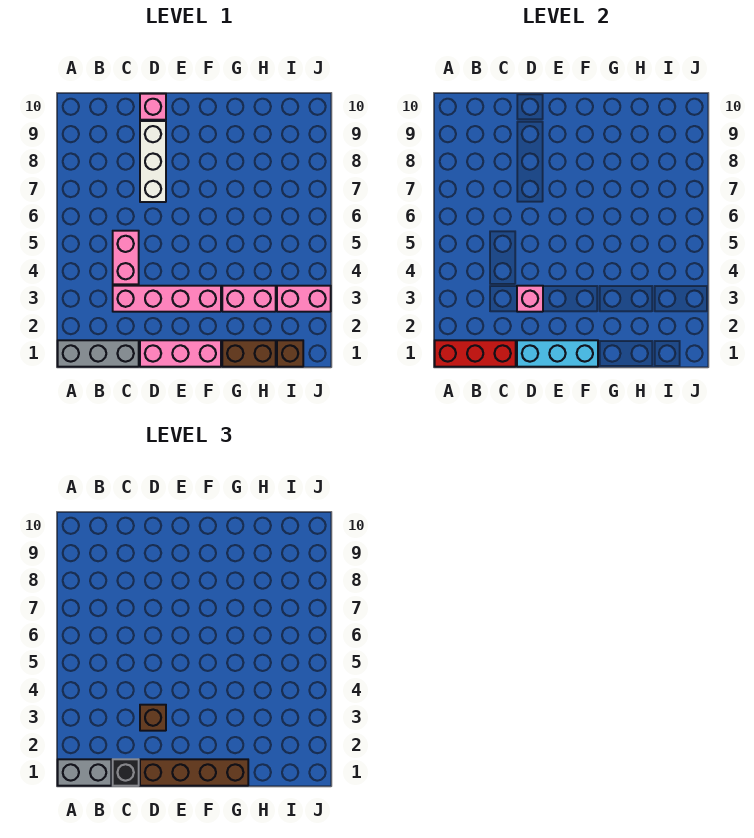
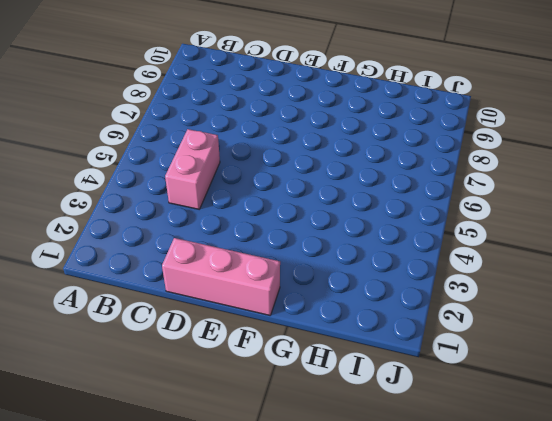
none -> grey brick A1:C1 level 1
none -> pink brick C3:F3 level 1
none -> white brick D7:D9 level 1

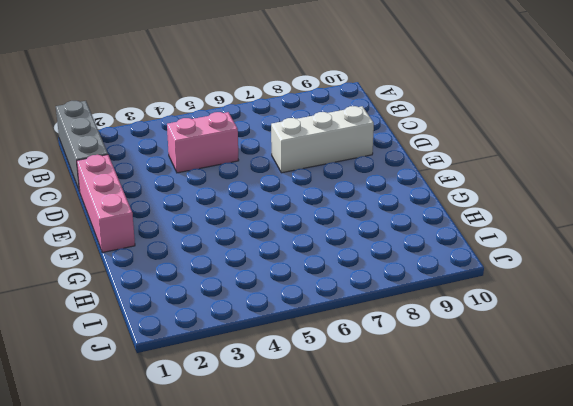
none -> pink brick C3:F3 level 1
none -> pink brick D10 level 1
none -> brown brick G1:H1 level 1

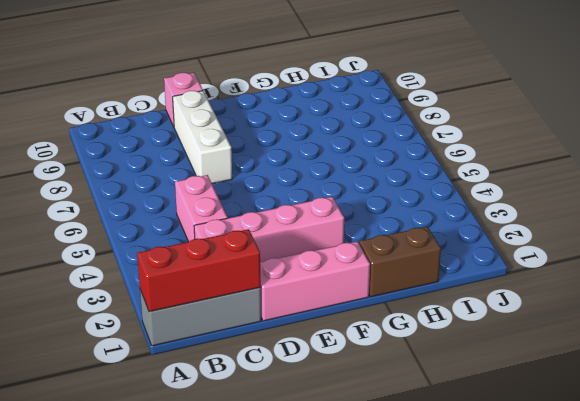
none -> pink brick G3:H3 level 1
none -> brown brick I1 level 1
none -> pink brick I3:J3 level 1

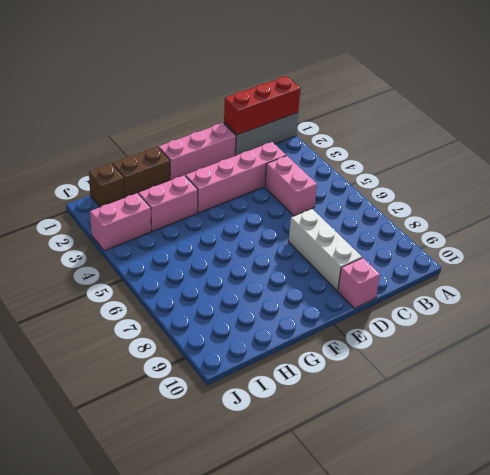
none -> cyan brick D1:F1 level 2
none -> pink brick D3 level 2
none -> grey brick A1:B1 level 3

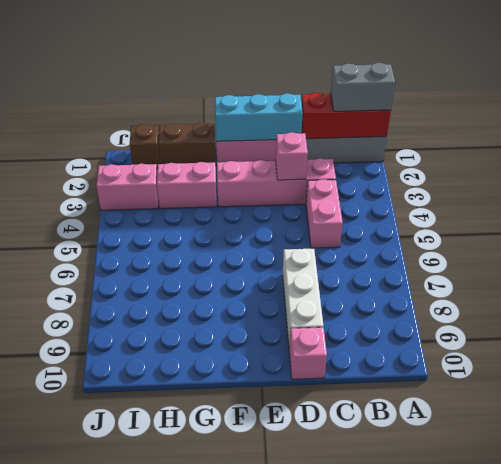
none -> black brick C1 level 3
none -> brown brick D1:G1 level 3
none -> brown brick D3 level 3

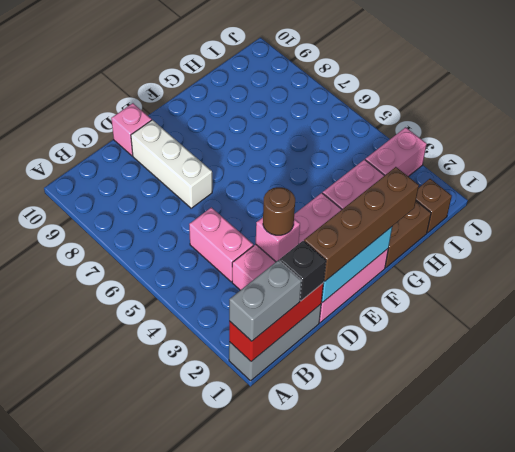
brown round brick D3 level 3 -> brown brick D3 level 3

